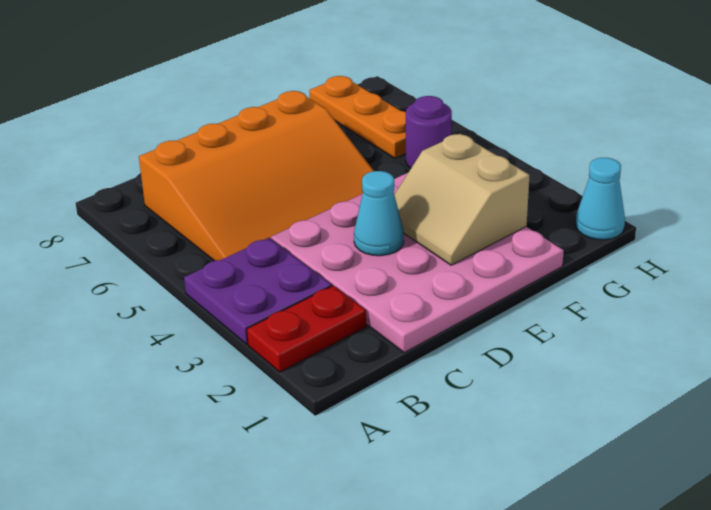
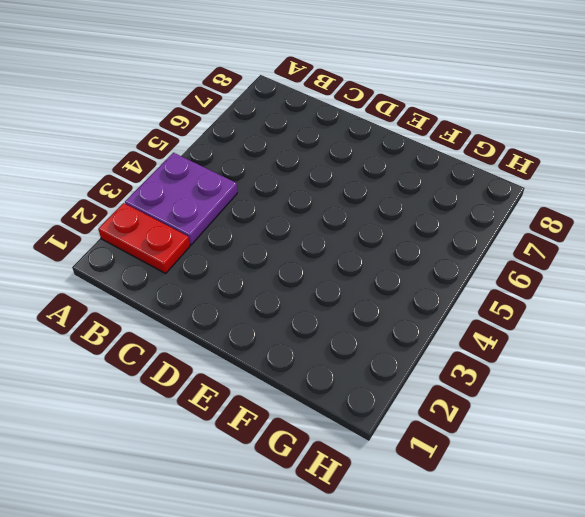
none -> orange slope B5:E7 level 1 top 7
none -> pink plate C1:F4 level 1

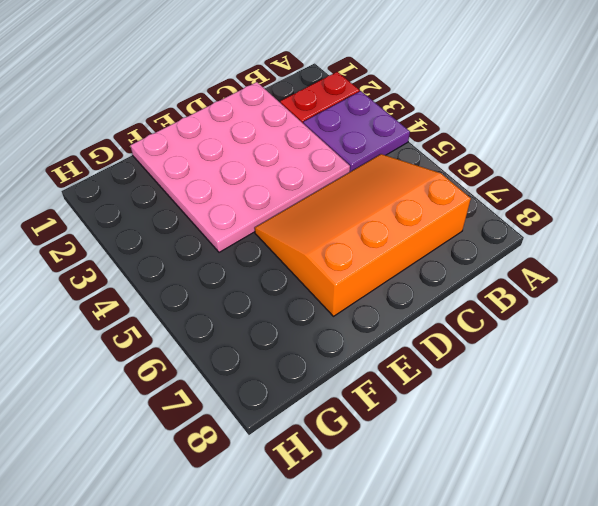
none -> purple round brick G5 level 1
none -> orange plate G6:G8 level 1

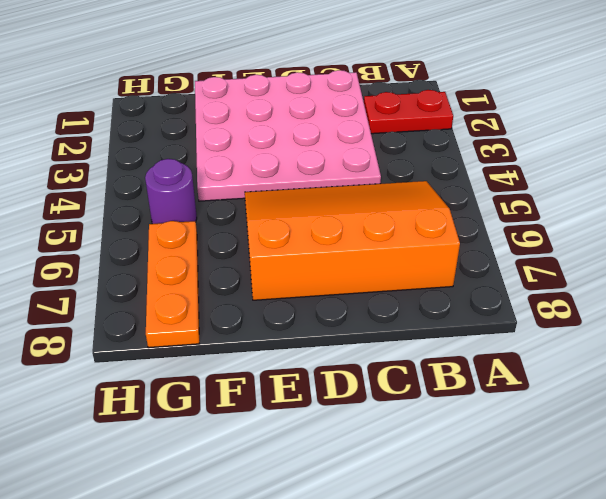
none -> purple plate A3:B4 level 1
none -> cyan cone H1 level 1

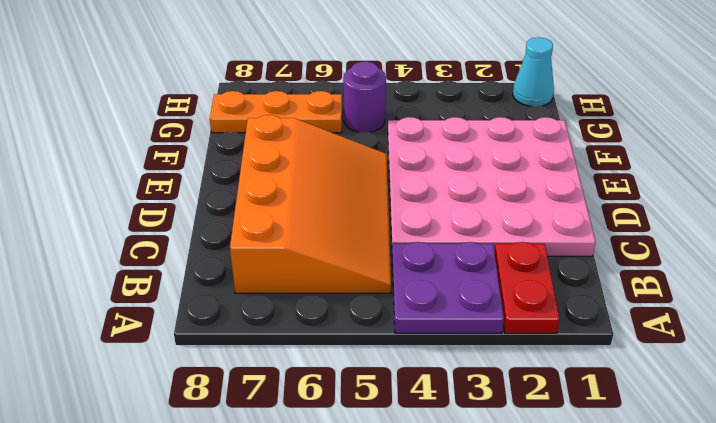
none -> cyan cone D3 level 2
none -> tan slope E2:F3 level 2 top F

